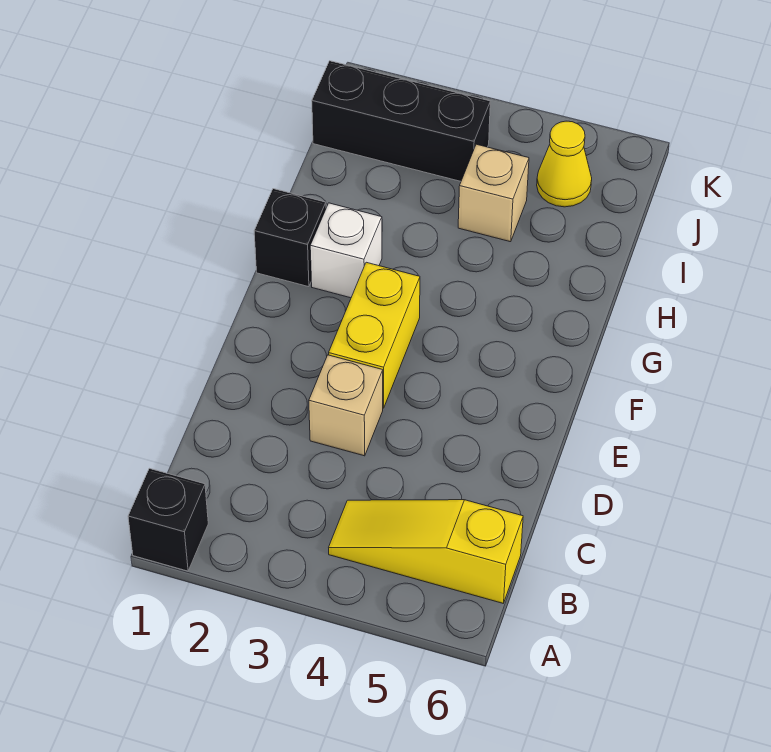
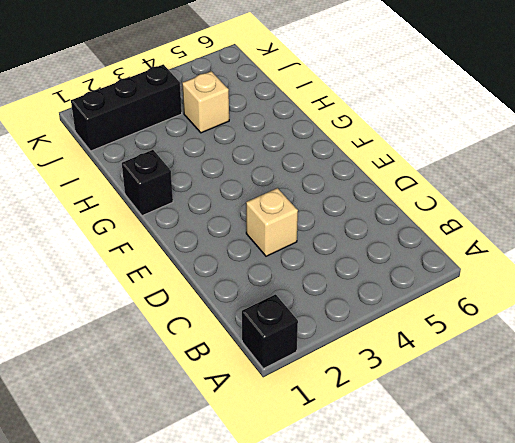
none -> yellow slope B4:B6 level 1 top 6
none -> yellow brick E3:F3 level 1

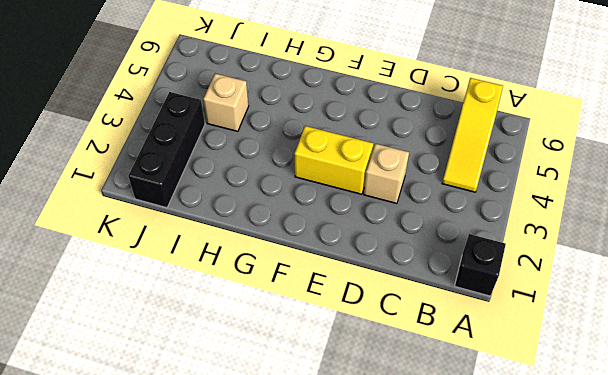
none -> black brick G1 level 1
none -> white brick G2 level 1

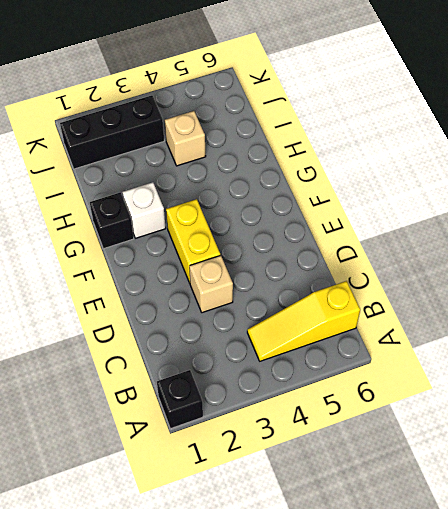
none -> yellow cone J5 level 1

